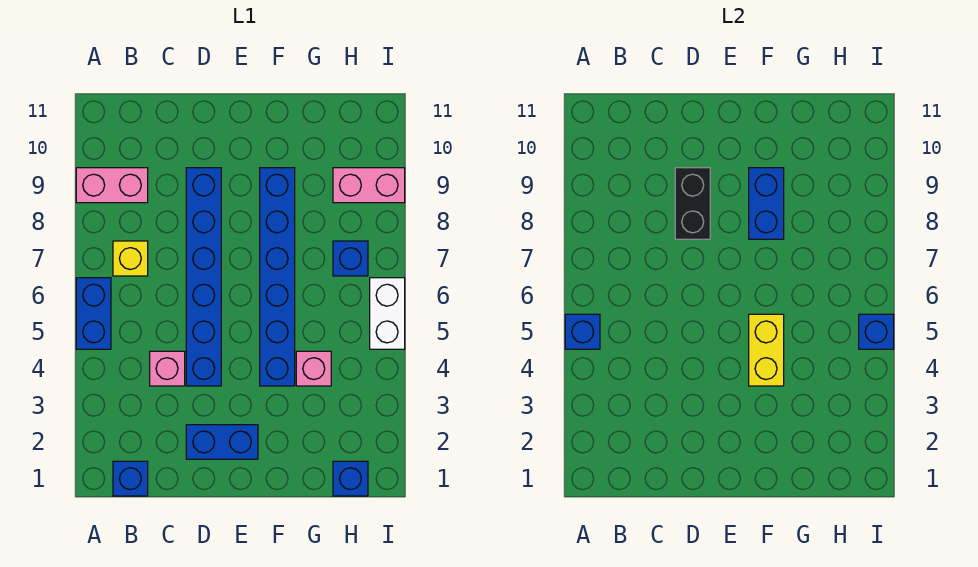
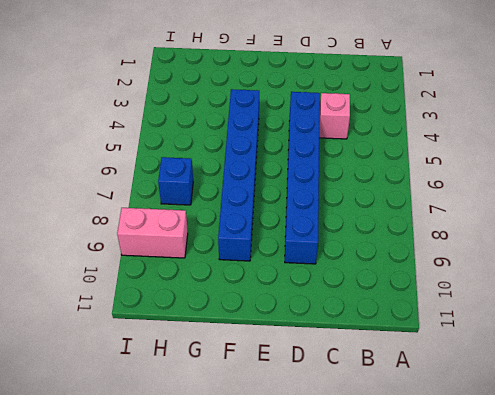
none -> blue brick A5:A6 level 1
none -> pink brick A9:B9 level 1
none -> blue brick B1 level 1

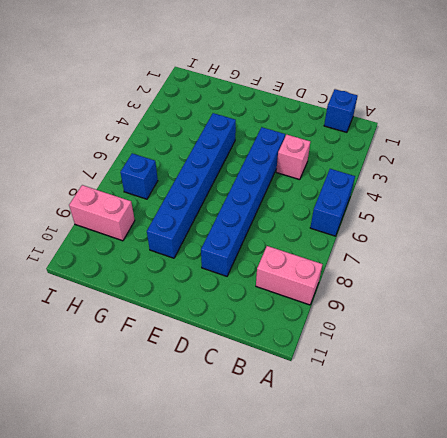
none -> yellow brick B7 level 1
none -> blue brick D2:E2 level 1
none -> pink brick G4 level 1

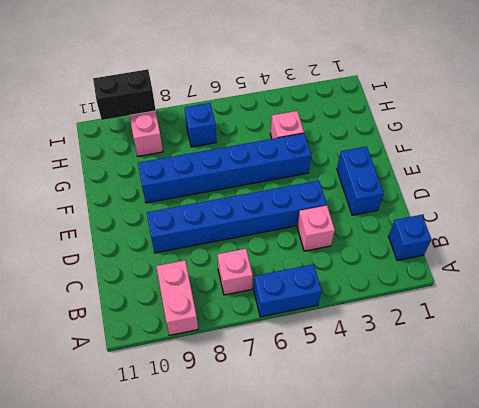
pink brick B7 level 1 -> yellow brick B7 level 1
black brick I9:I10 level 2 -> black brick D8:D9 level 2
none -> blue brick H1 level 1
none -> white brick I5:I6 level 1
none -> blue brick A5 level 2

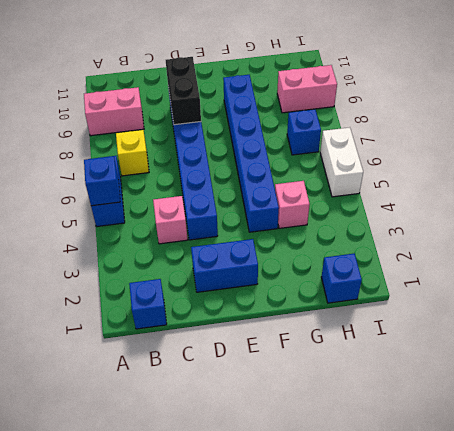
none -> yellow brick F4:F5 level 2
none -> blue brick F8:F9 level 2
none -> blue brick I5 level 2

